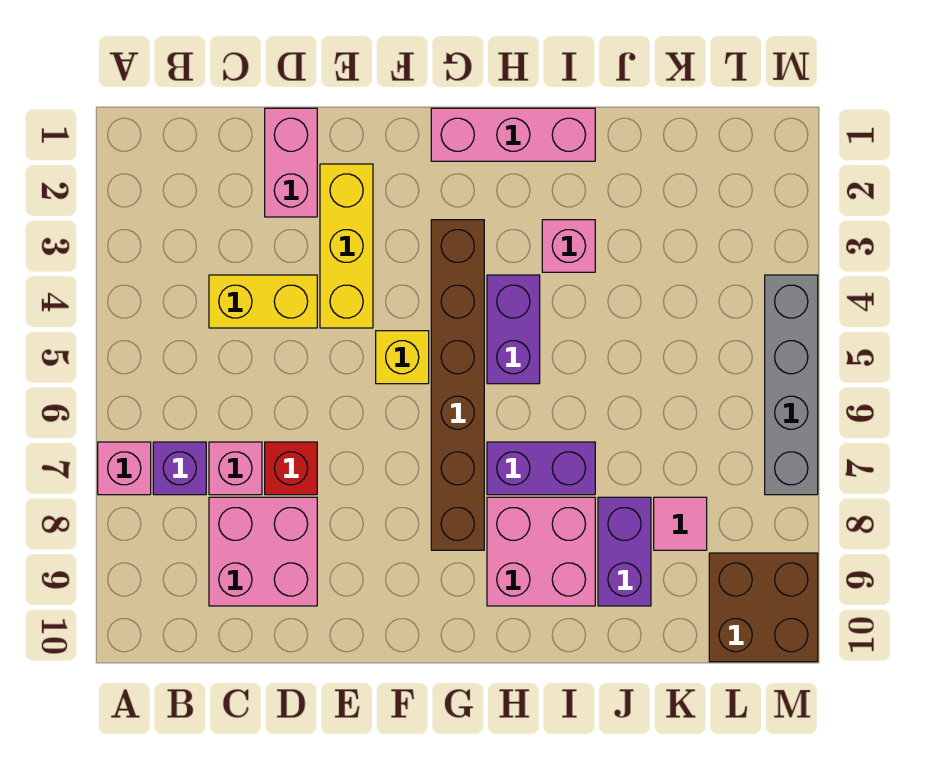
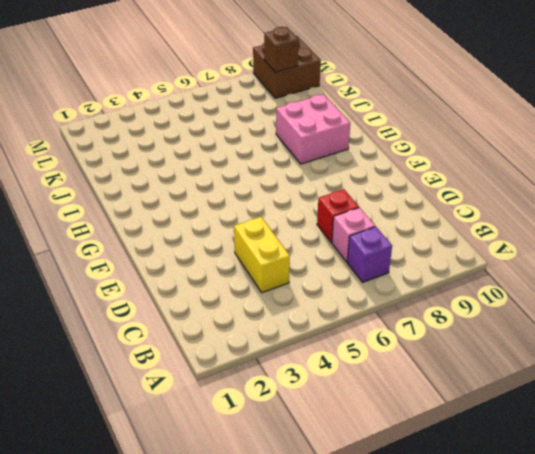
brown brick L9 level 2 -> none
none -> pink brick A7 level 1
none -> pink brick C8:D9 level 1
none -> pink brick D1:D2 level 1

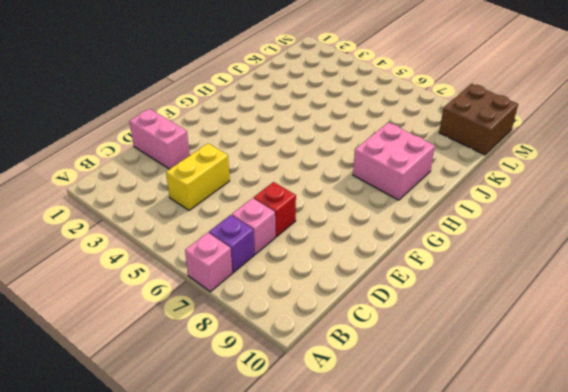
none -> pink brick C8:D9 level 1
none -> yellow brick E2:E4 level 1
none -> yellow brick F5 level 1

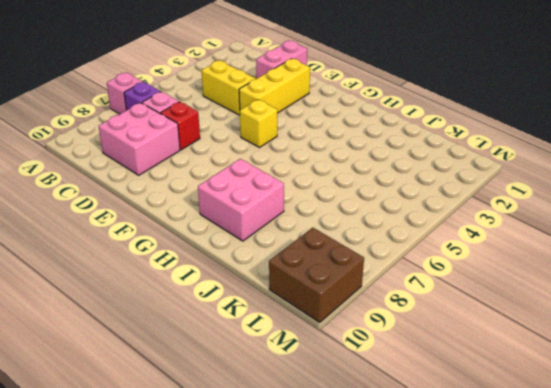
none -> pink brick G1:I1 level 1
none -> brown brick G3:G8 level 1
none -> purple brick H4:H5 level 1

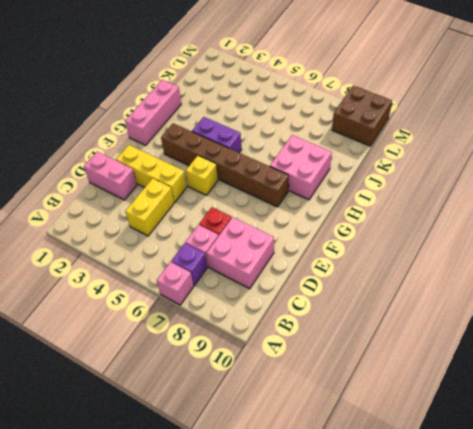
none -> purple brick H7:I7 level 1
none -> pink brick I3 level 1
none -> purple brick J8:J9 level 1

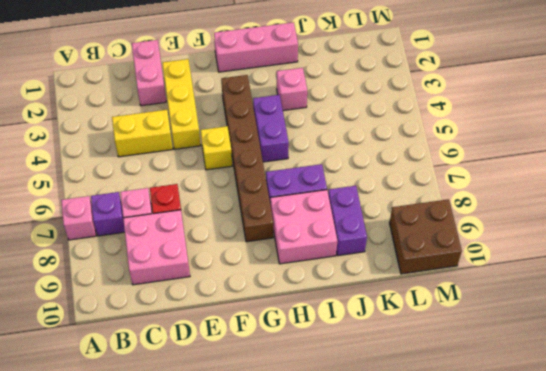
none -> pink tile K8 level 1
none -> grey brick M4:M7 level 1

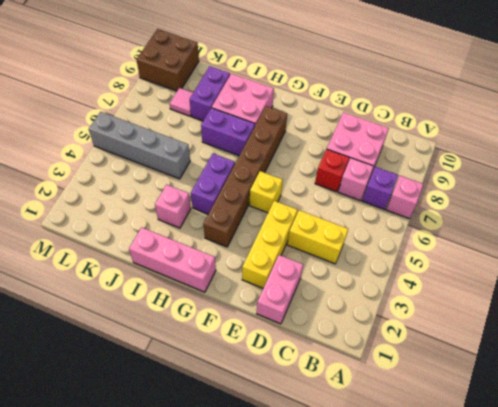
grey brick J5:M5 level 1 -> grey brick M4:M7 level 1

